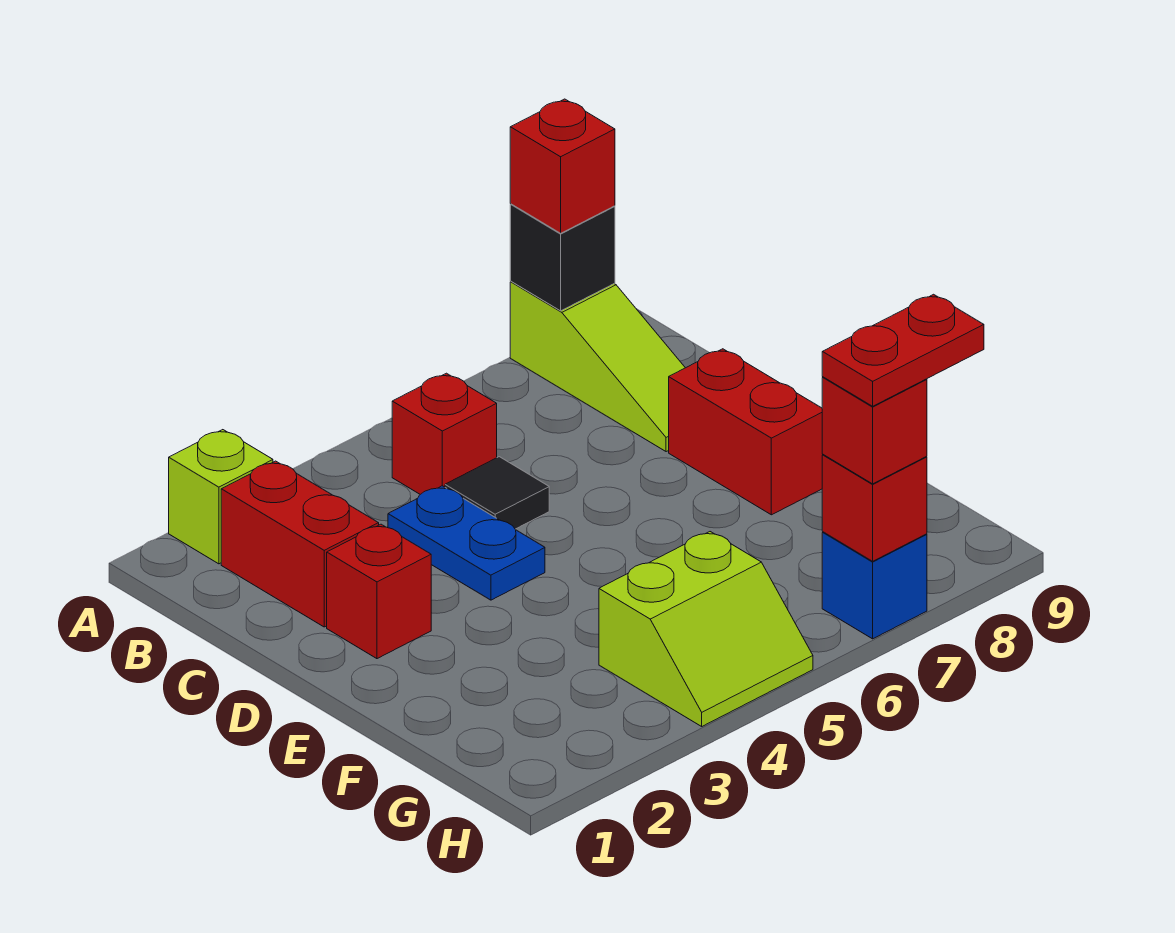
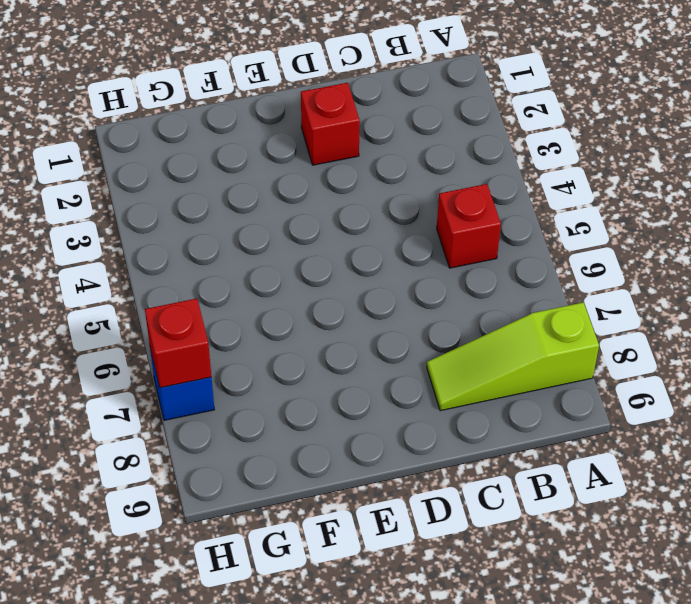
none -> lime brick A2 level 1
none -> red brick B2:C2 level 1
none -> blue plate C4:D4 level 1

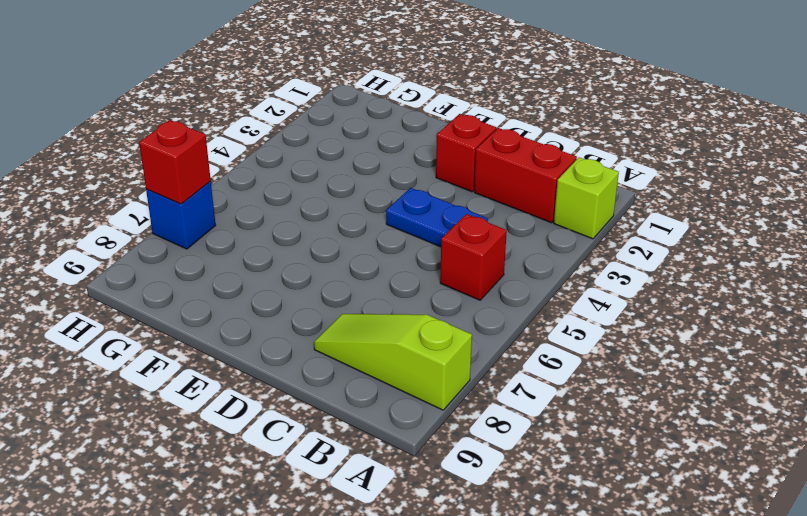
none -> black tile C5 level 1
none -> red brick D8:E8 level 1
none -> lime slope G4:H5 level 1 top G

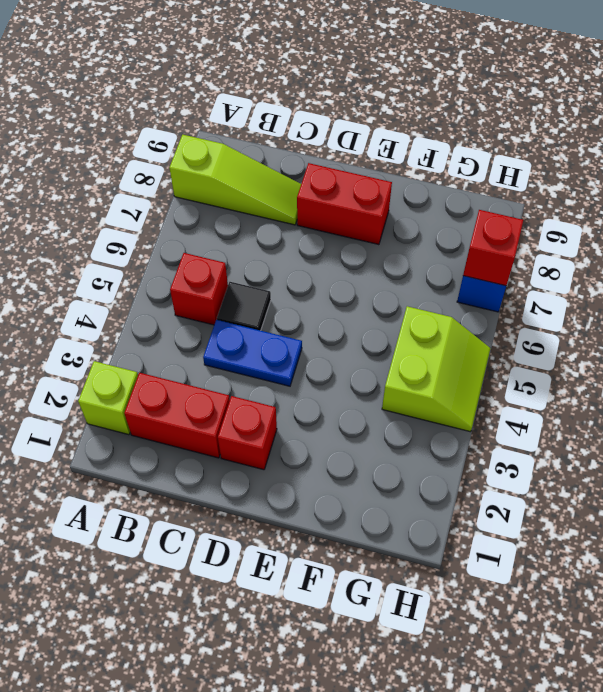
none -> black brick A8 level 2
none -> red brick A8 level 3
none -> red brick H7 level 3

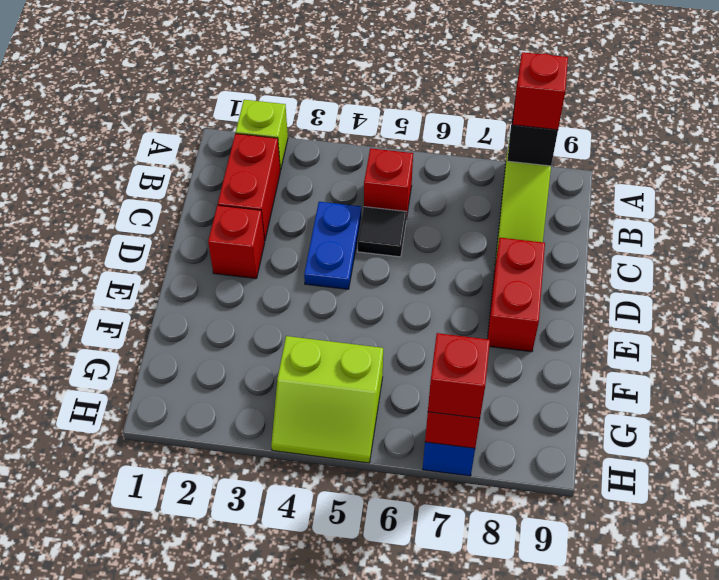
none -> red plate H7:H8 level 4

